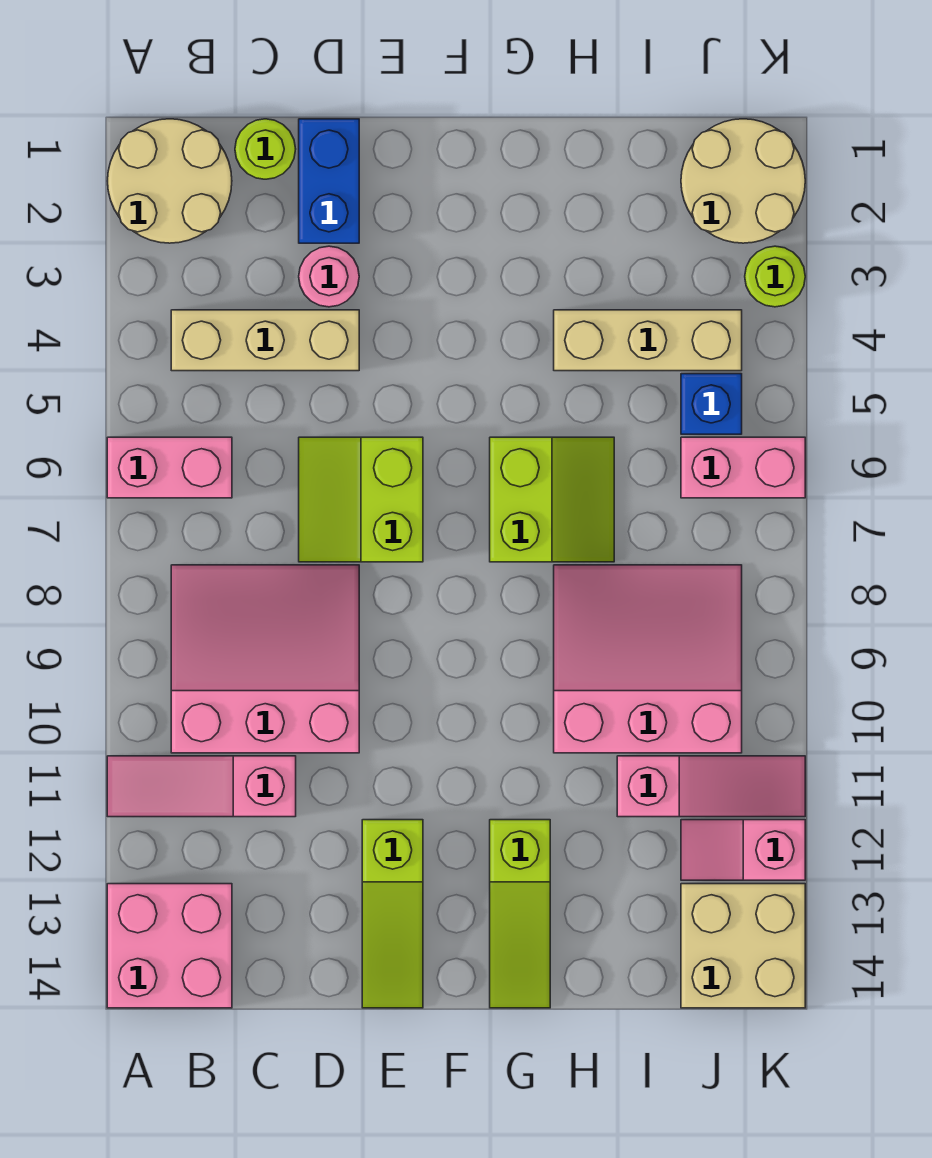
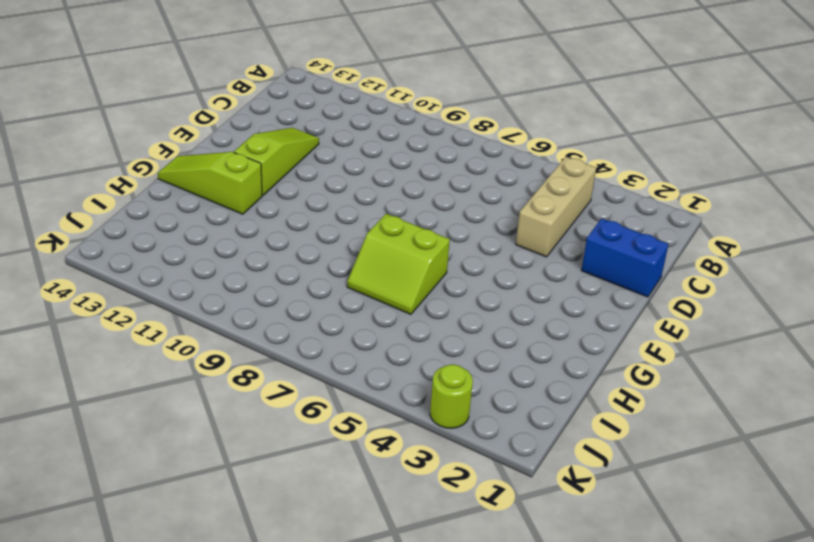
lime slope D12:F12 level 1 top F -> lime slope E12:E14 level 1 top 12
none -> tan round brick A1:B2 level 1
none -> pink brick A6:B6 level 1
none -> pink slope A11:C11 level 1 top C

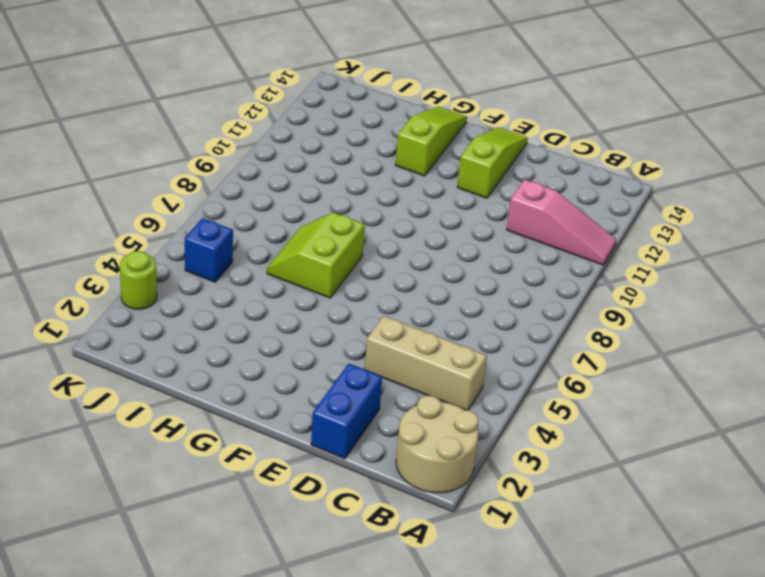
none -> pink brick A6:B6 level 1
none -> pink brick A13:B14 level 1
none -> pink slope B8:D10 level 1 top 10

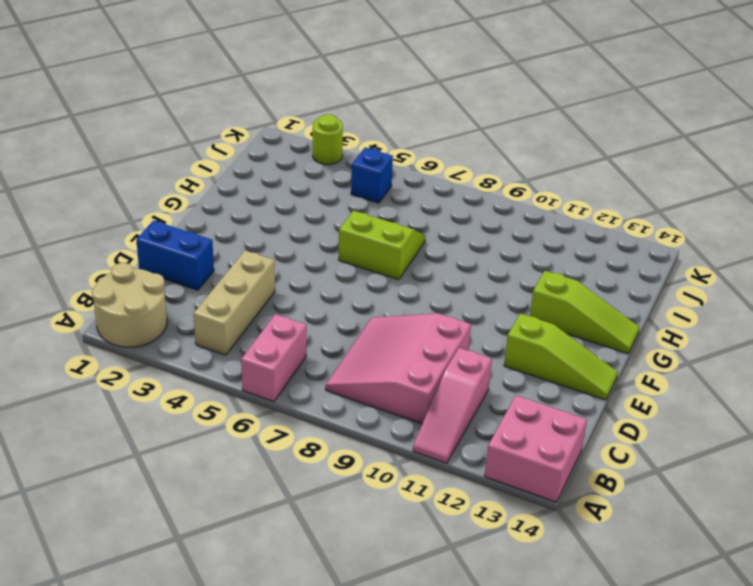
none -> lime round brick C1 level 1
none -> pink round brick D3 level 1
none -> lime slope D6:E7 level 1 top E

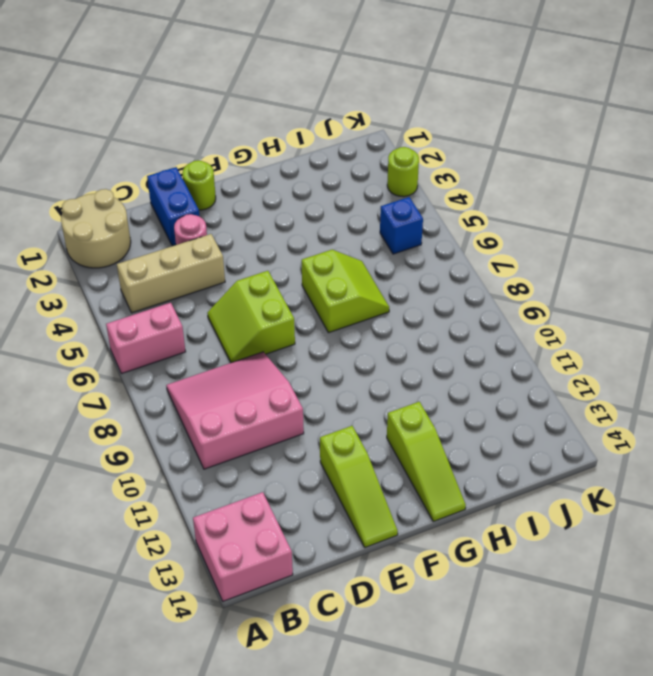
lime round brick E1 level 1 -> lime round brick C1 level 1
none -> pink slope A11:C11 level 1 top C
none -> tan brick H4:J4 level 1
none -> pink slope H8:J10 level 1 top 10

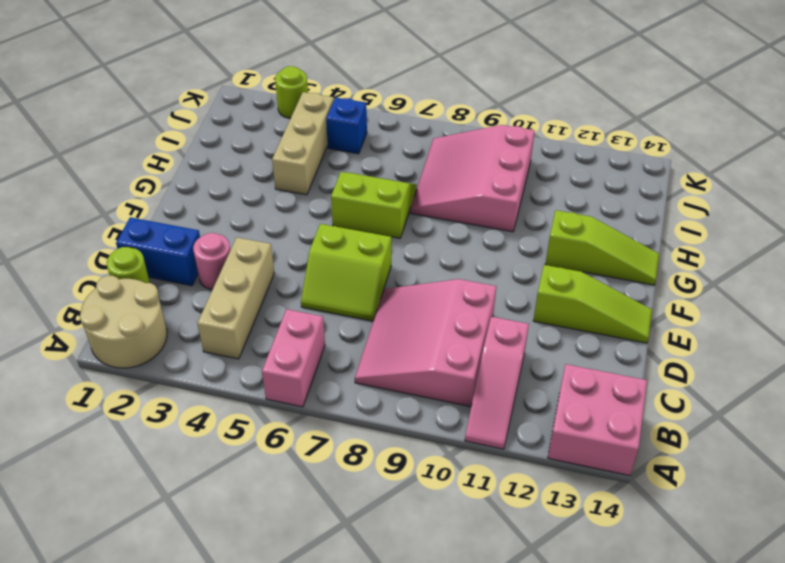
none -> pink slope I11:K11 level 1 top I
none -> tan round brick J1:K2 level 1
none -> pink brick J6:K6 level 1

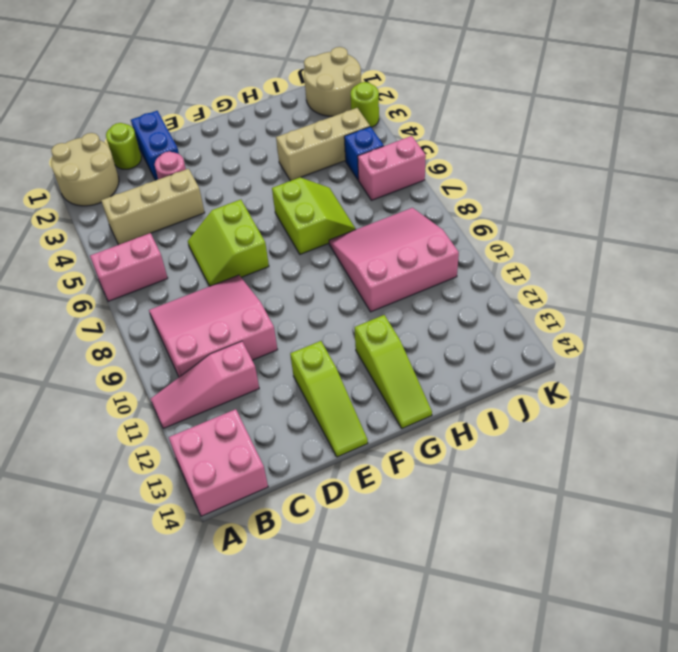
none -> pink slope I11:K11 level 1 top I
none -> pink slope J12:K12 level 1 top K
none -> tan brick J13:K14 level 1

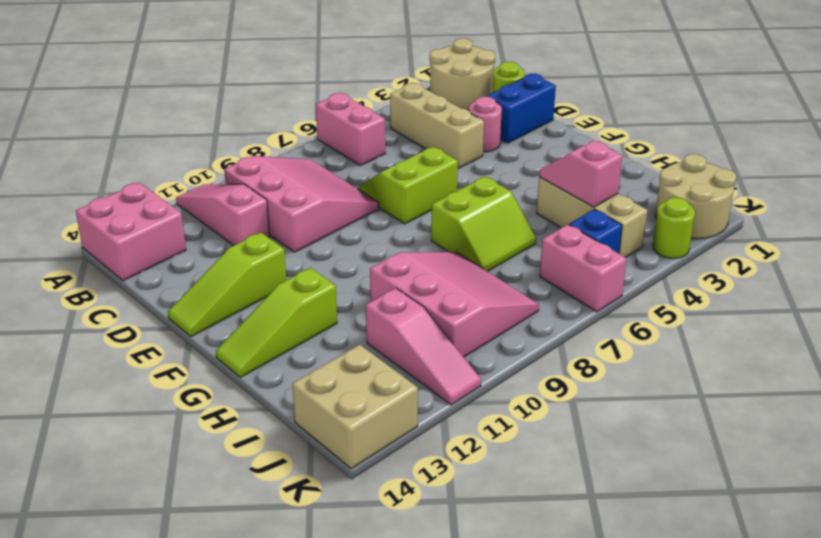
pink slope H4:I4 level 2 top I -> pink slope J12:K12 level 1 top K

